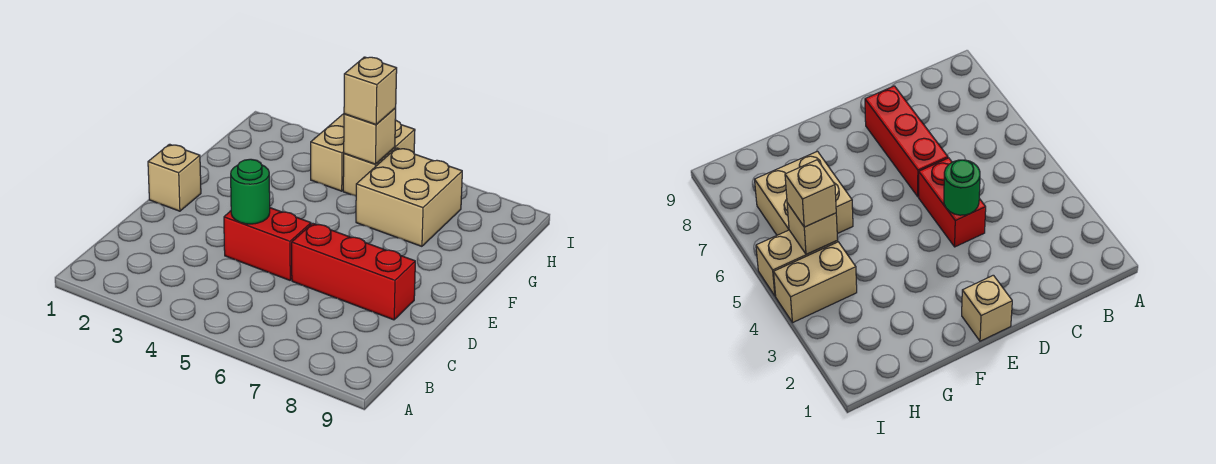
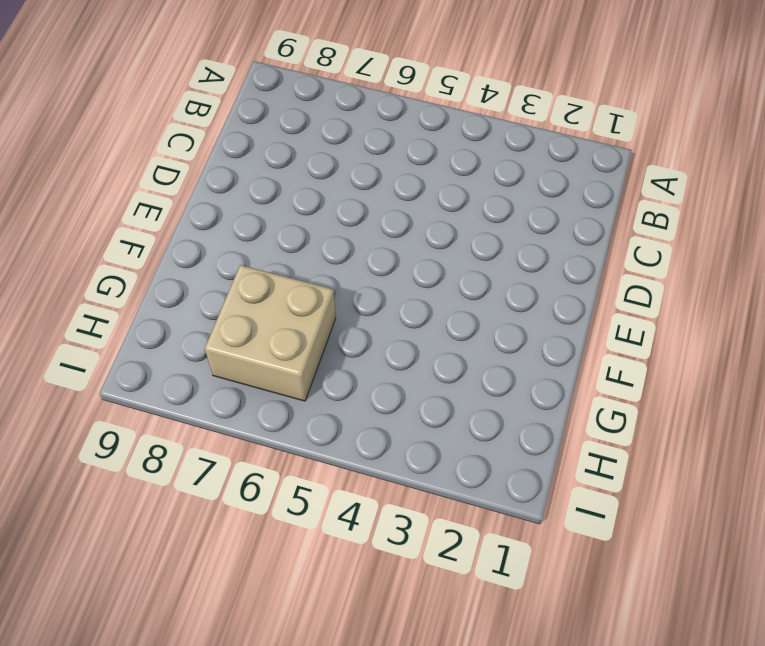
none -> red brick D4:D5 level 1
none -> red brick D6:D8 level 1

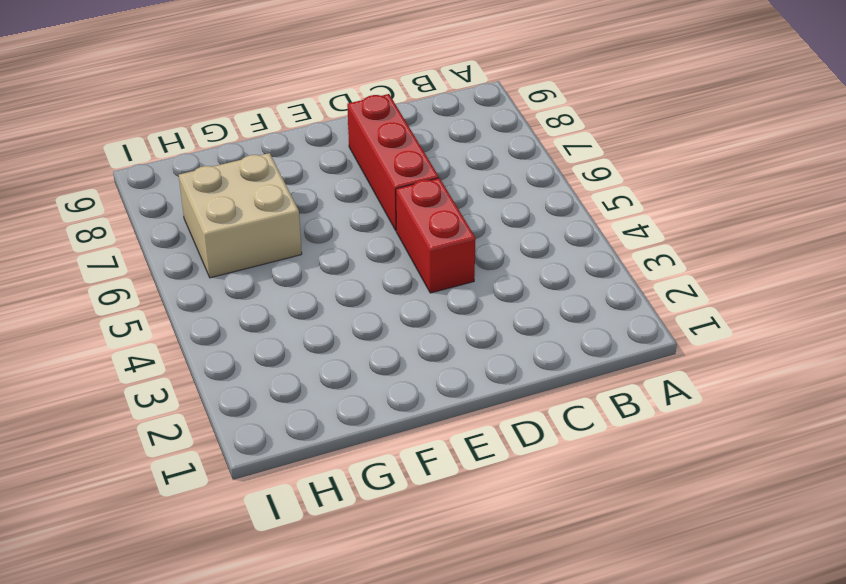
none -> tan brick E1 level 1
none -> tan brick H4:I4 level 1

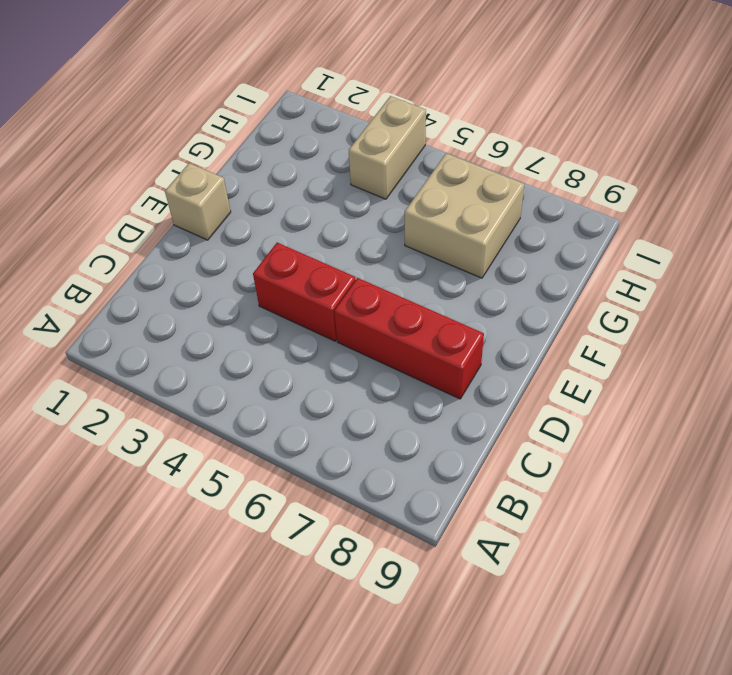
none -> tan brick H5:I5 level 1
none -> green round brick D4 level 2

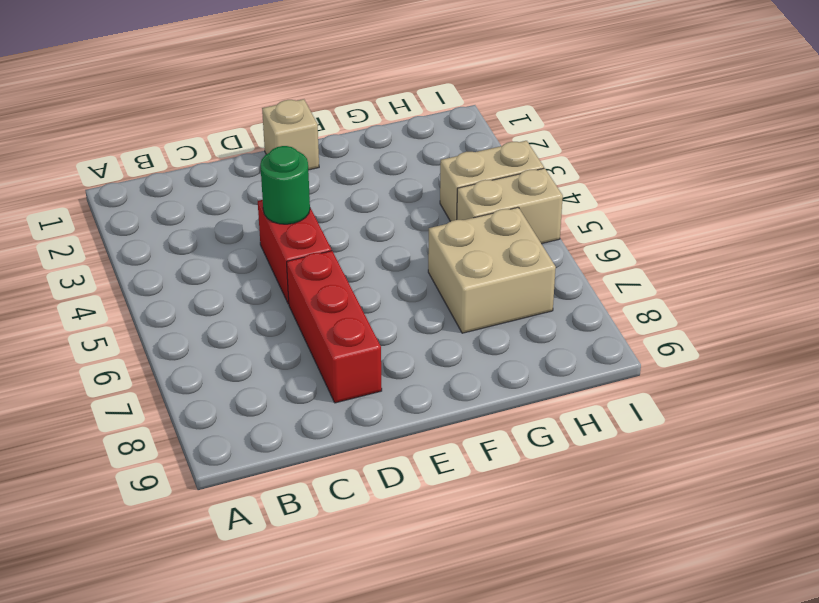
none -> tan brick H5 level 2
none -> tan brick H5 level 3

